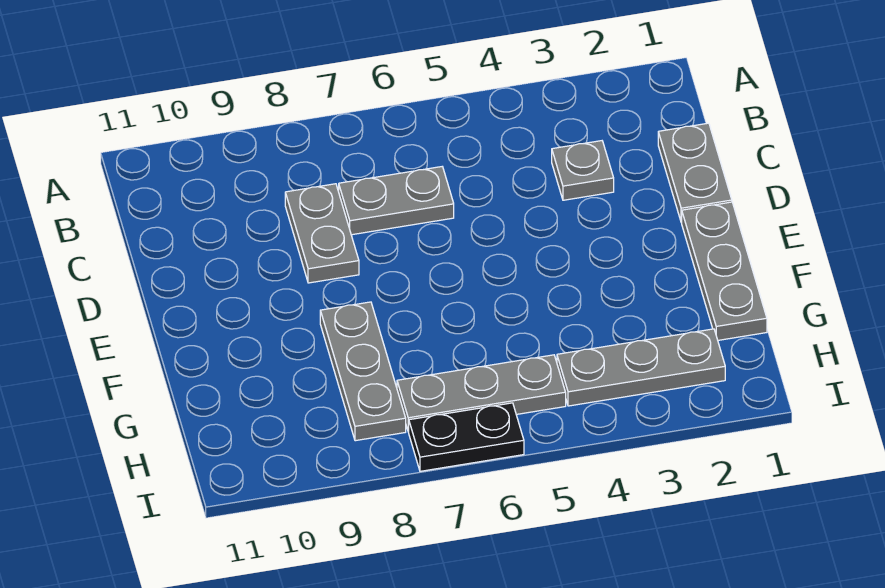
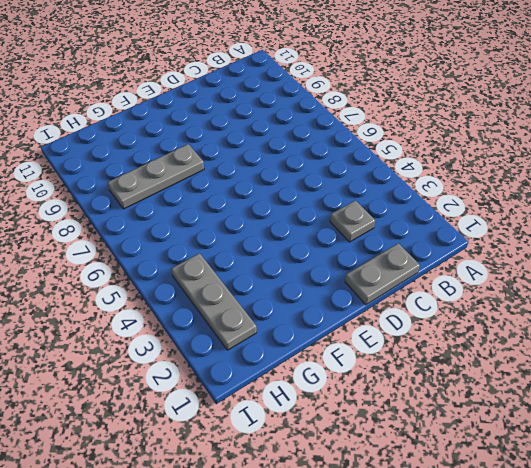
none -> grey plate C6:C7 level 1
none -> grey plate C8:D8 level 1

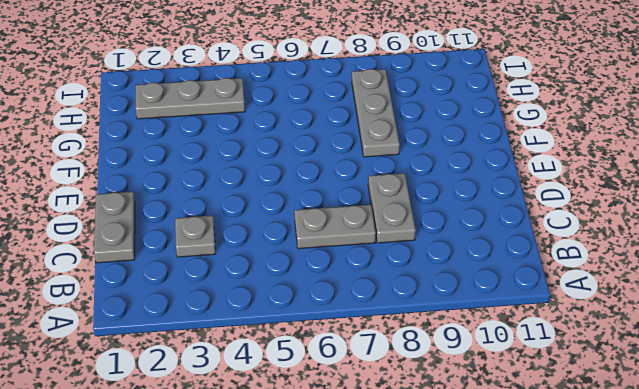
none -> grey plate E1:G1 level 1
none -> grey plate H5:H7 level 1

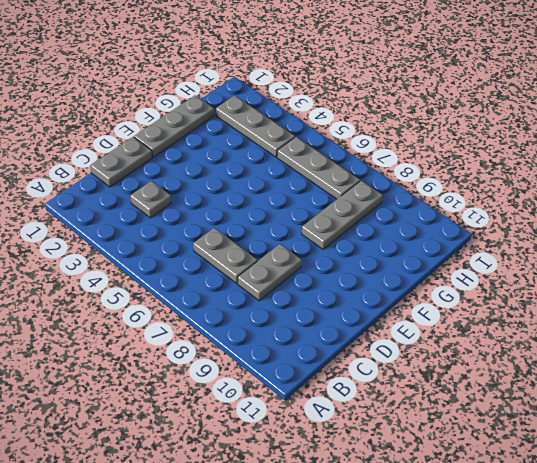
none -> black plate I6:I7 level 1

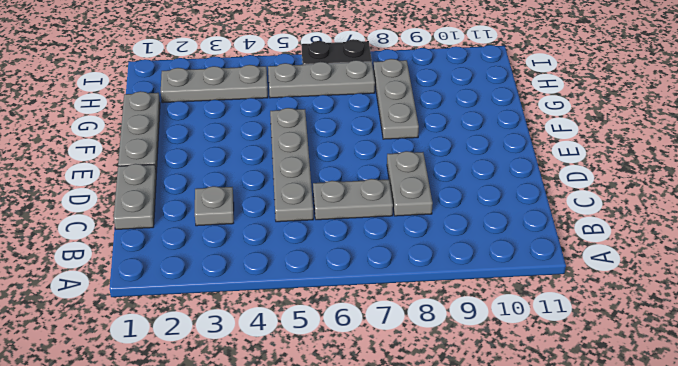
grey plate C5:F5 level 1 -> none

